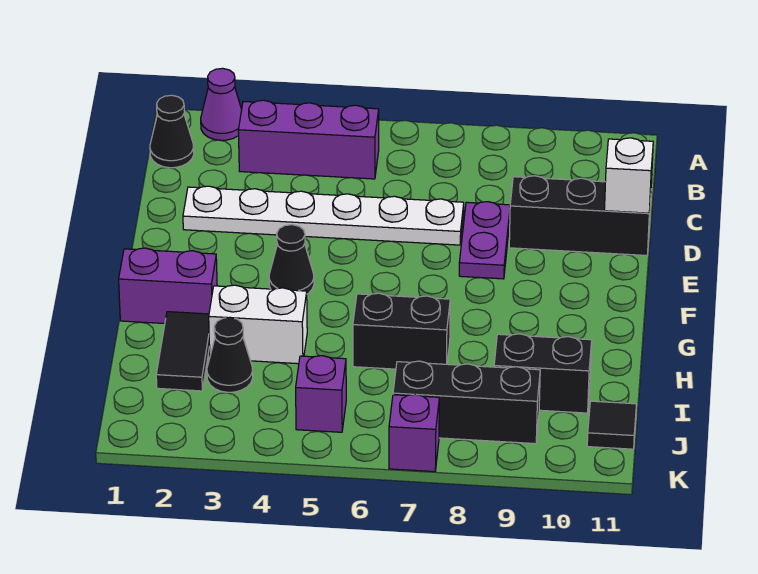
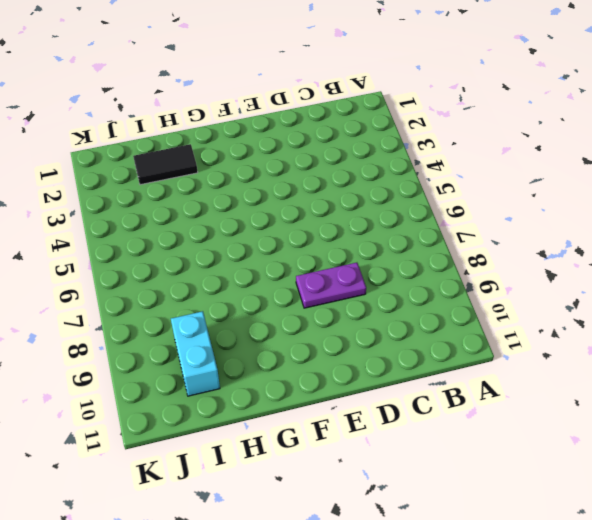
cyan brick I9:I10 level 1 -> black brick I9:I10 level 1
none -> purple cone A2 level 1
none -> black cone B1 level 1
none -> purple brick B3:B5 level 1

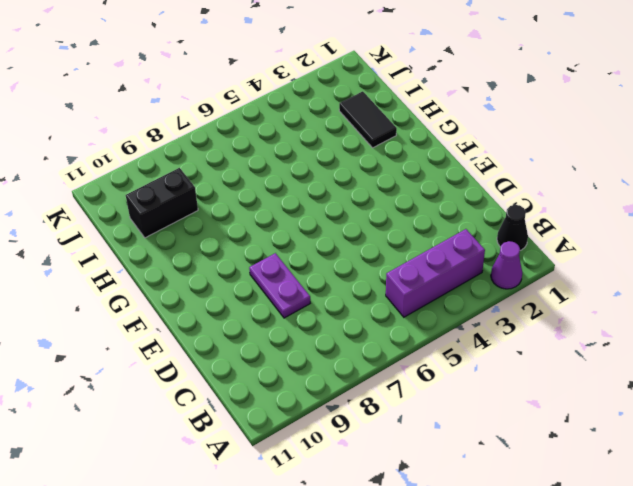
none -> white plate D2:D7 level 1
none -> black brick D9:D11 level 1
none -> black cone F4 level 1

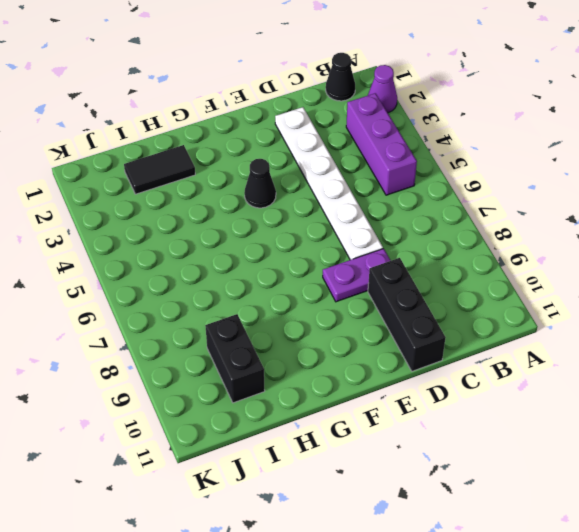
none -> purple brick G1:G2 level 1
none -> white brick H3:H4 level 1
none -> black brick H6:H7 level 1

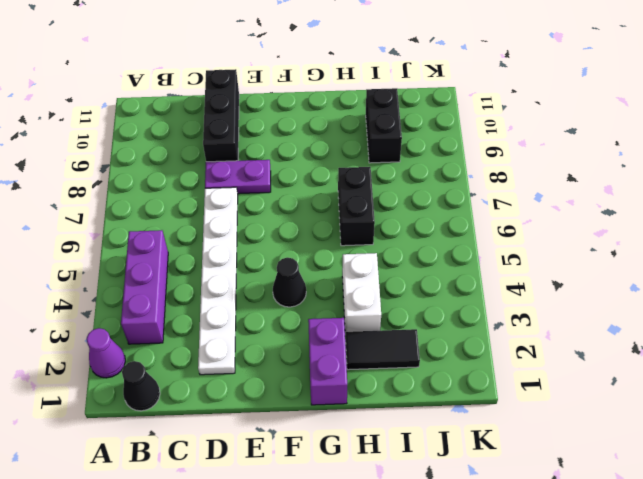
none -> black cone I3 level 1
none -> purple brick J5 level 1
none -> black brick J7:J9 level 1

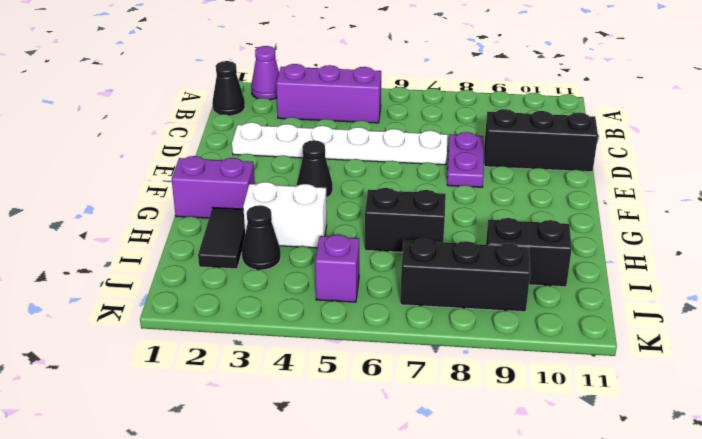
none -> black tile J11 level 1
none -> purple brick K7 level 1
none -> white brick D11 level 2

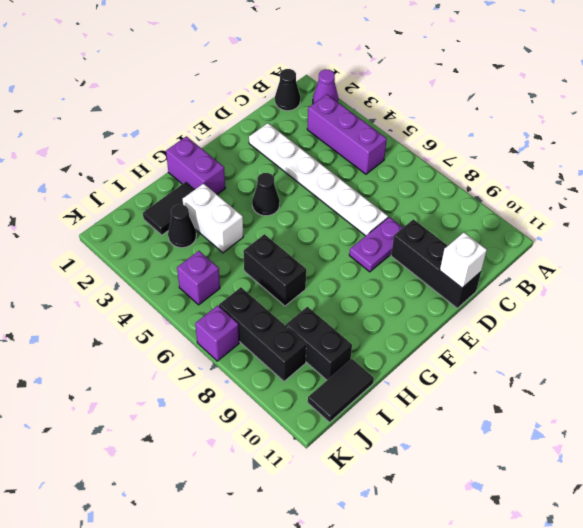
black tile I11:J11 level 1 -> black tile J11 level 1

